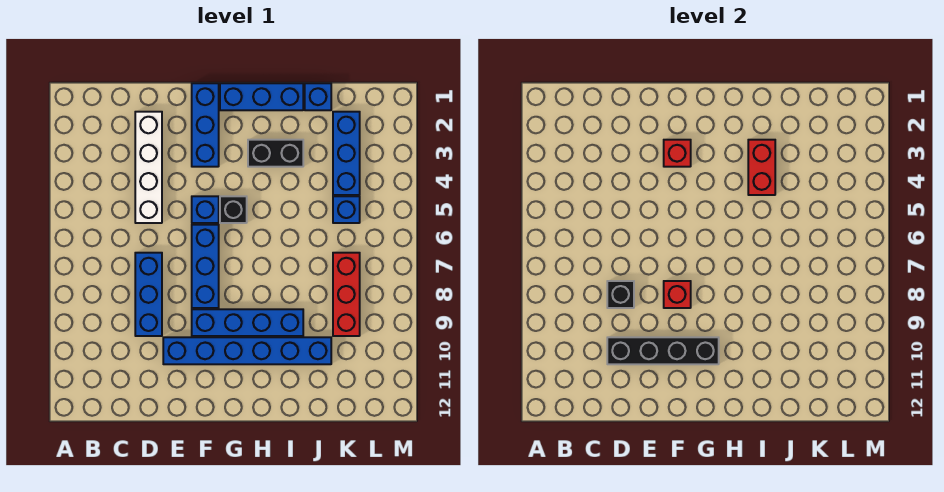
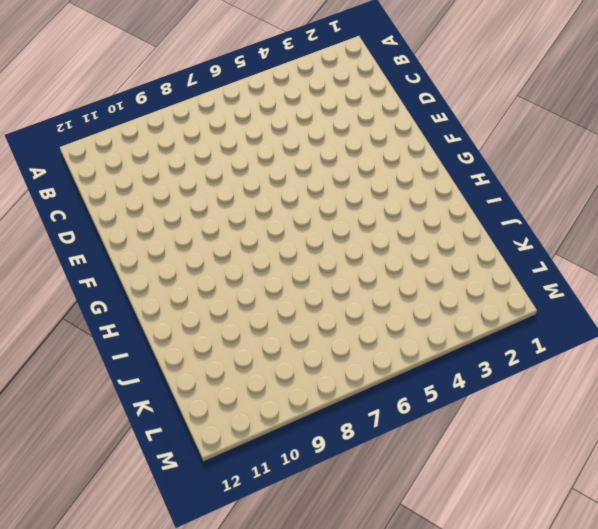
none -> white brick D2:D5 level 1
none -> blue brick D7:D9 level 1
none -> blue brick E10:J10 level 1

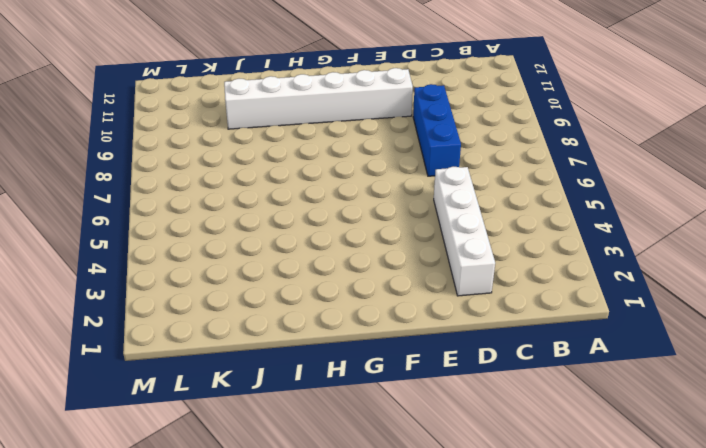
white brick E10:J10 level 1 -> blue brick E10:J10 level 1
none -> blue brick F1:F3 level 1
none -> blue brick F5 level 1
none -> blue brick F6:F8 level 1

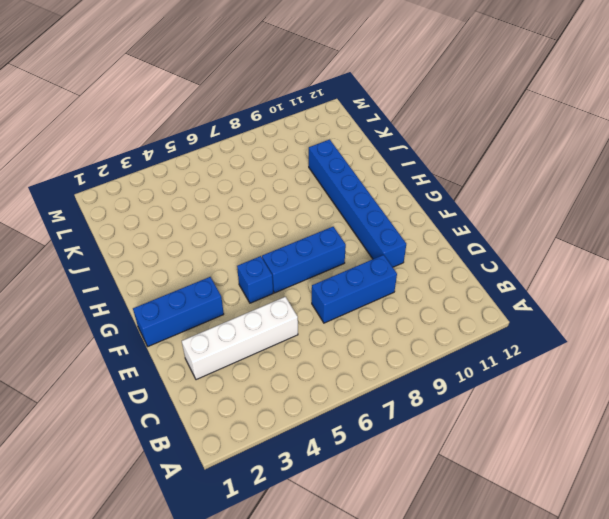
none -> blue brick F9:I9 level 1
none -> blue brick G1:I1 level 1
none -> black brick G5 level 1

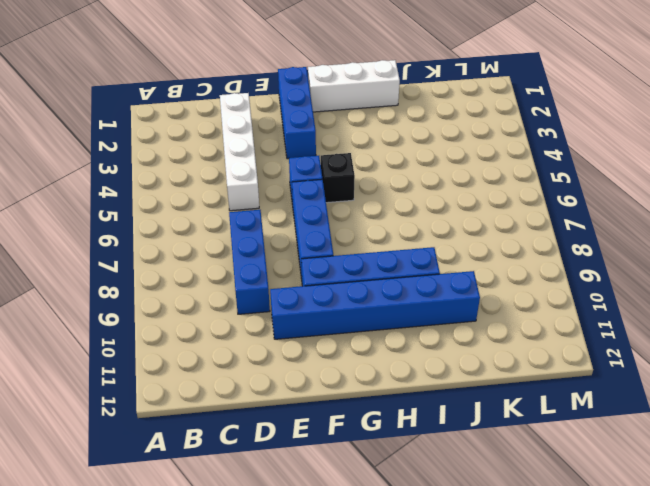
white brick G1:I1 level 1 -> blue brick G1:I1 level 1
none -> black brick H3:I3 level 1
none -> blue brick J1 level 1
none -> blue brick K2:K4 level 1

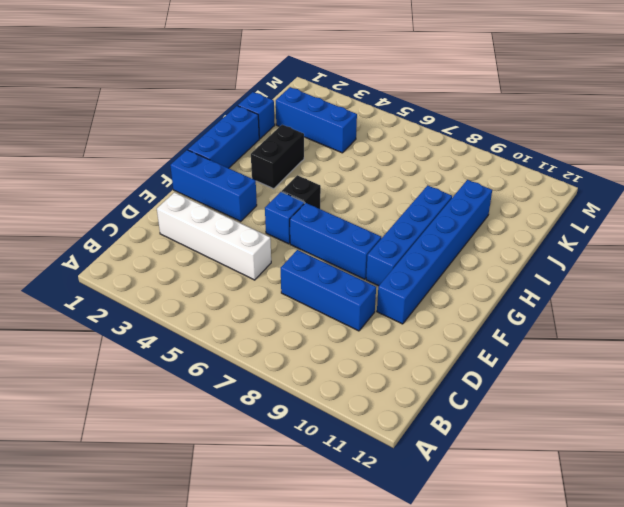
none -> blue brick K5 level 1
none -> red brick K7:K9 level 1
none -> black brick D8 level 2

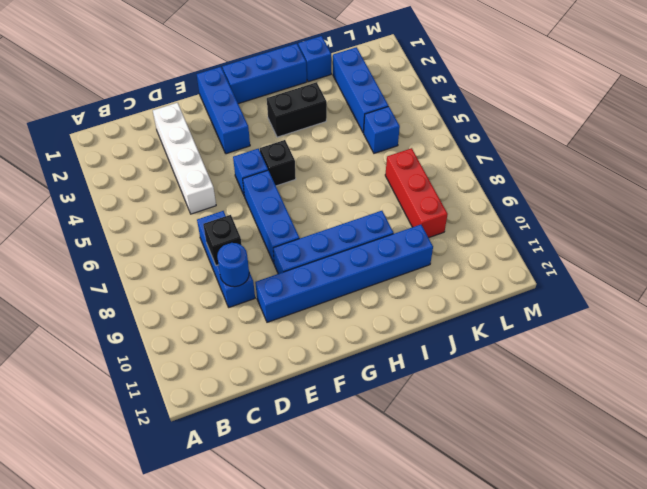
blue round brick D9 level 2 -> none
none -> black brick D10:G10 level 2
none -> red brick F3 level 2
none -> red brick F8 level 2

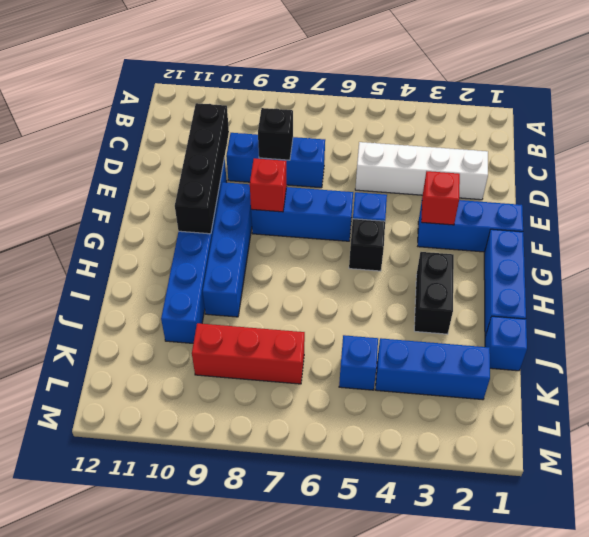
none -> red brick I3:I4 level 2

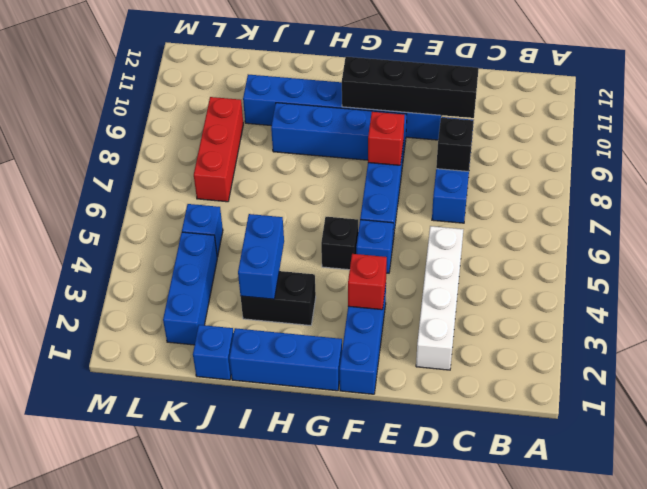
blue brick I3:I4 level 2 -> red brick I3:I4 level 2

